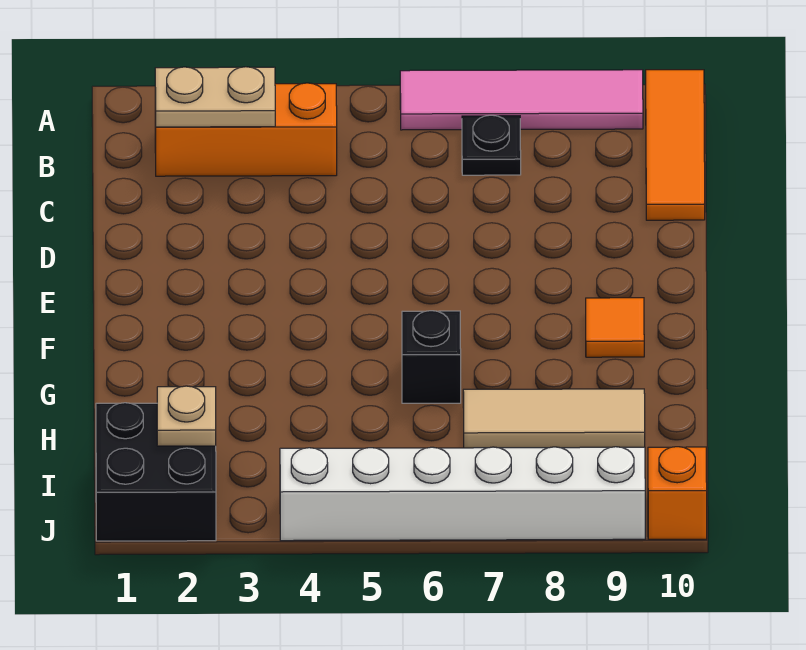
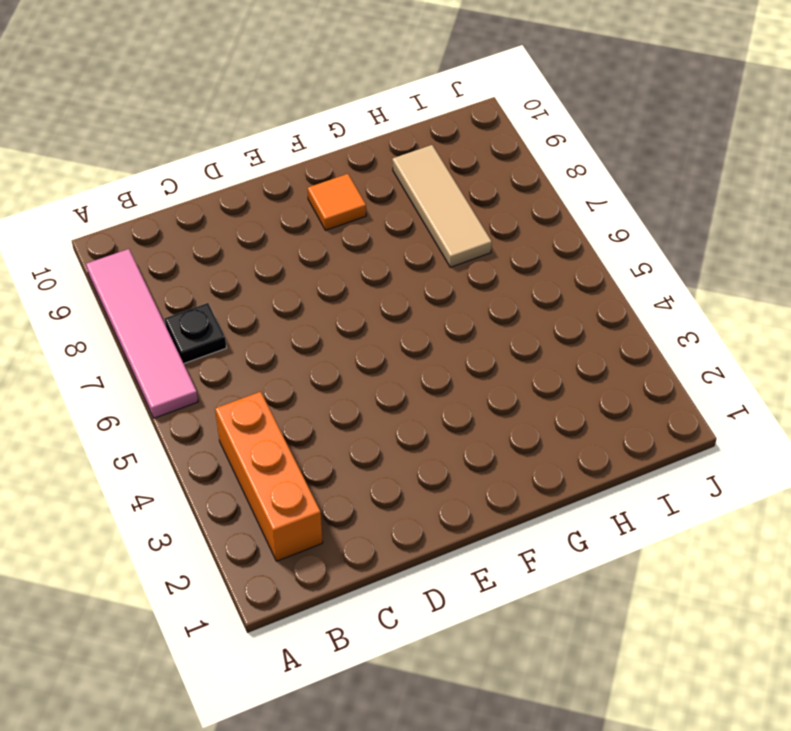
none -> orange tile A10:C10 level 1
none -> black brick G6 level 1
none -> black brick I1:J2 level 1

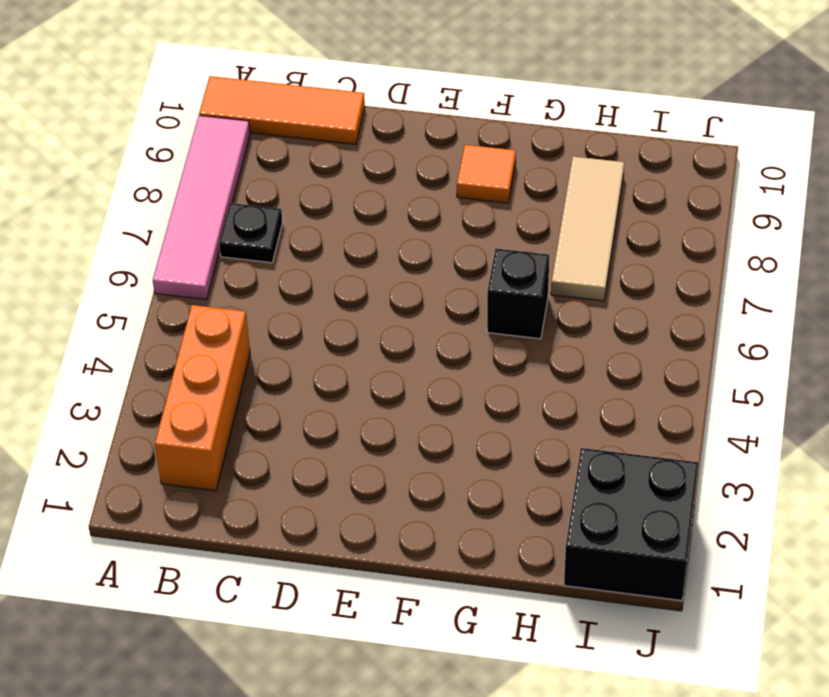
none -> white brick J4:J9 level 1
none -> orange brick J10 level 1
none -> tan plate B2:B3 level 2

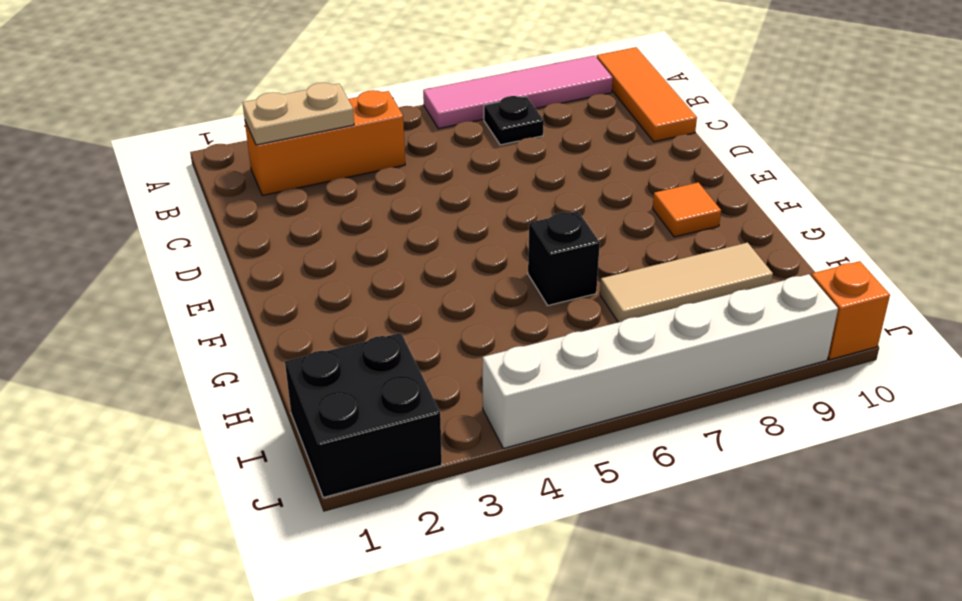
none -> tan plate I2 level 2

